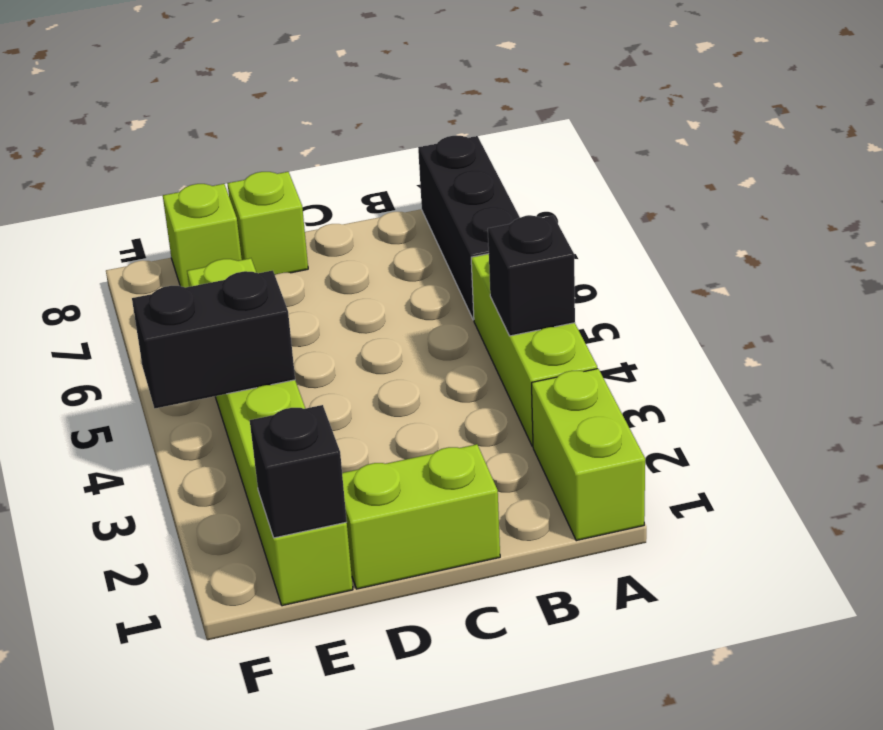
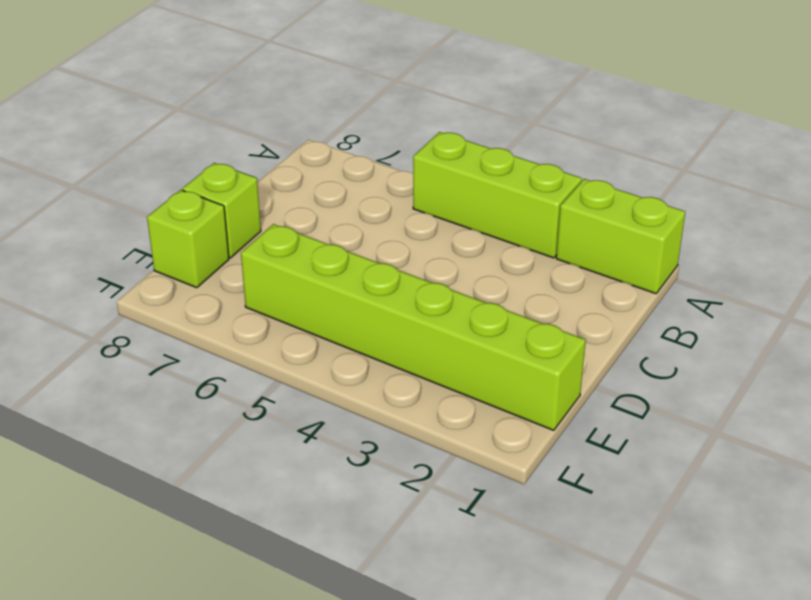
none -> black brick A6:A8 level 1
none -> lime brick C1:D1 level 1

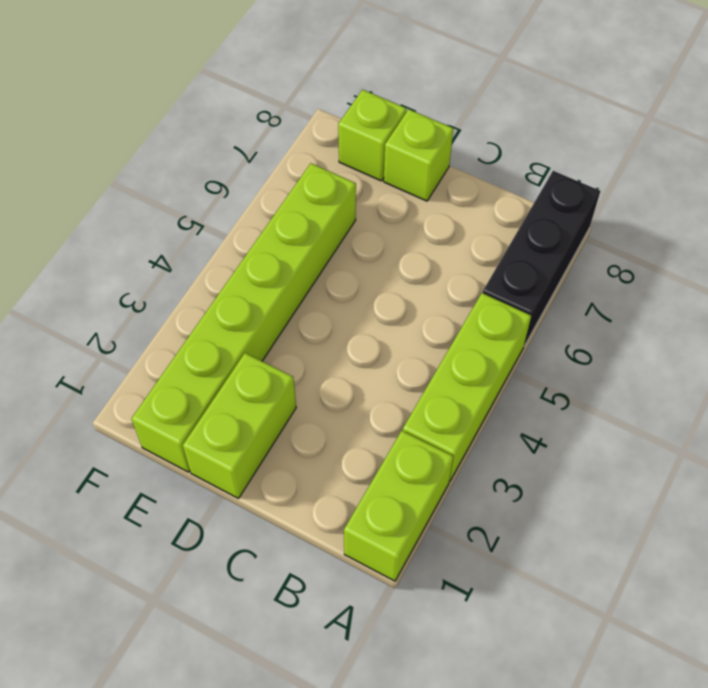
lime brick D1:D2 level 1 -> lime brick C1:D1 level 1
none -> black brick A4 level 2
none -> black brick E1 level 2

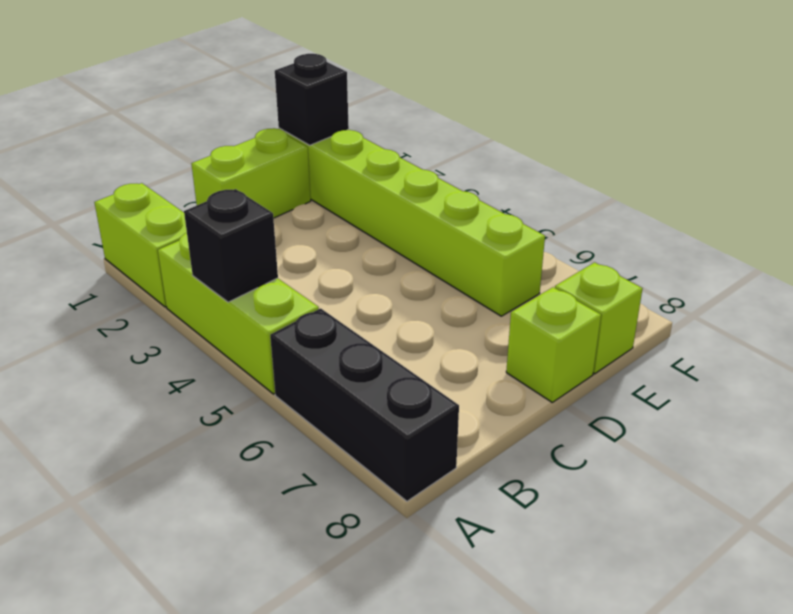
none -> black brick E4:F4 level 2

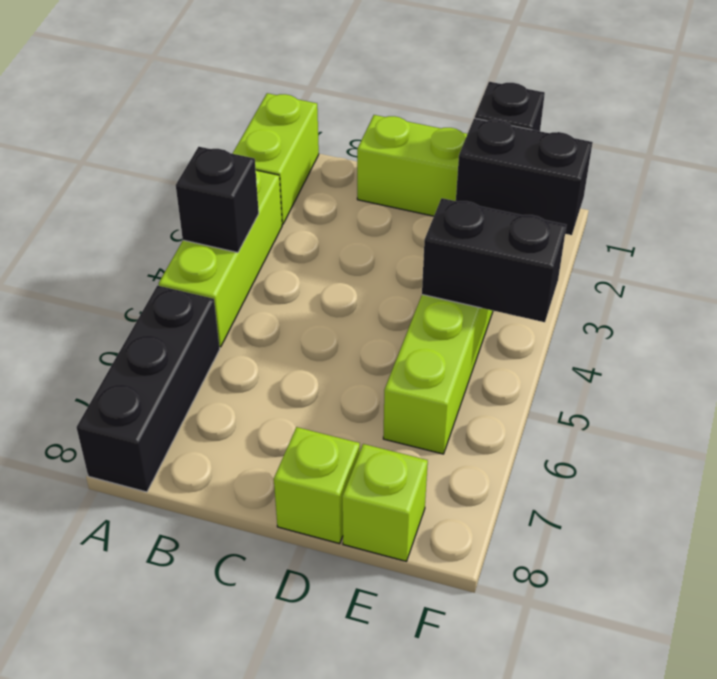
black brick E2:F2 level 2 -> none

